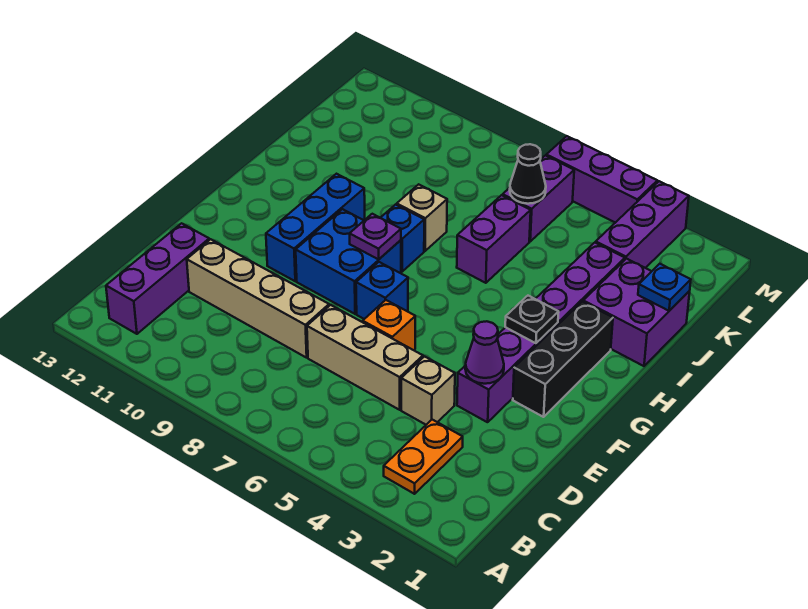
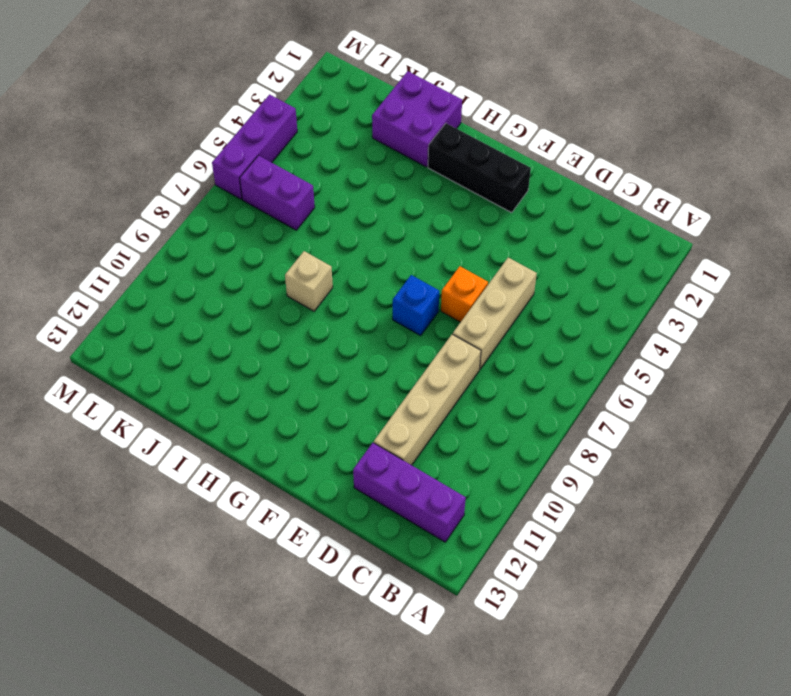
none -> orange plate B3:C3 level 1
none -> tan brick D4 level 1
none -> purple brick E3:J3 level 1

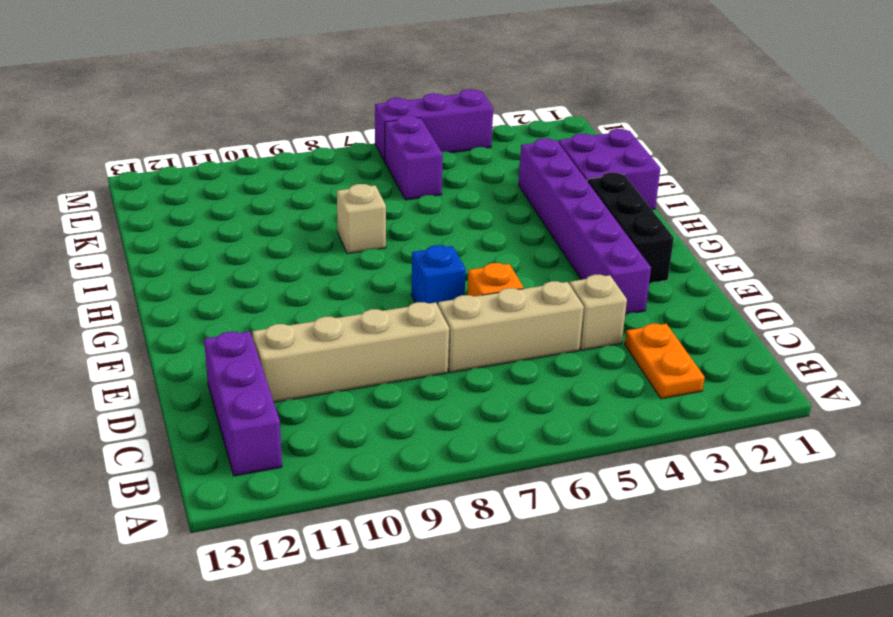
none -> blue brick F8:G9 level 1
none -> blue brick F10:H10 level 1
none -> blue brick H8 level 1

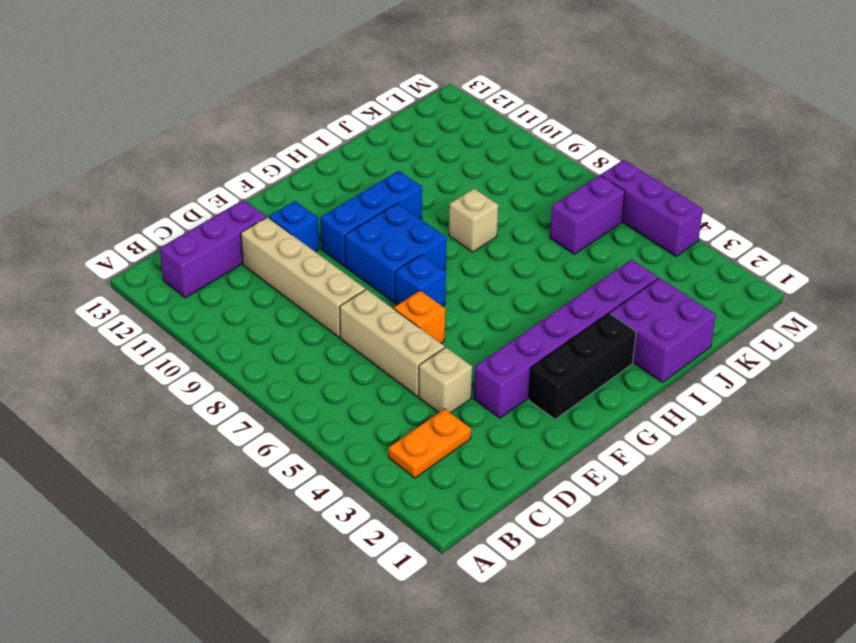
blue brick E11 level 1 -> blue brick H8 level 1
none -> purple brick I6:J6 level 1
none -> purple brick K3:M3 level 1
none -> purple cone E3 level 2

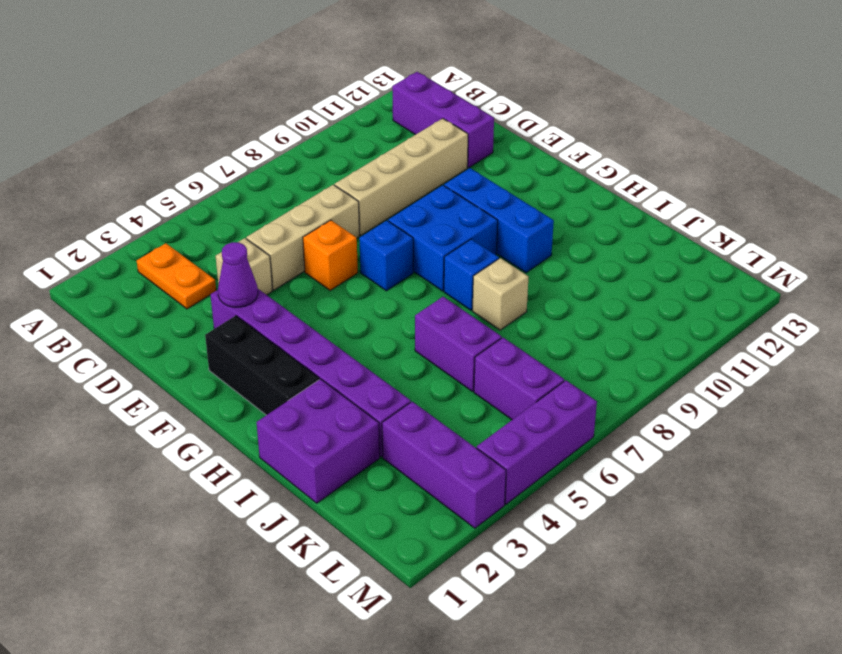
none -> black plate G3 level 2
none -> purple plate G8 level 2
none -> blue plate J1 level 2

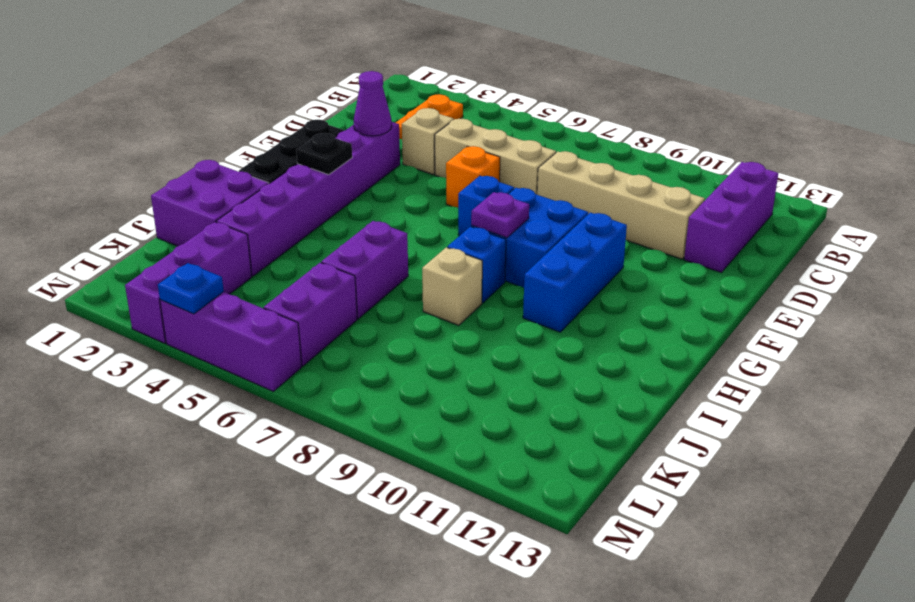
blue plate M4 level 2 -> blue plate J1 level 2
none -> black cone K6 level 2

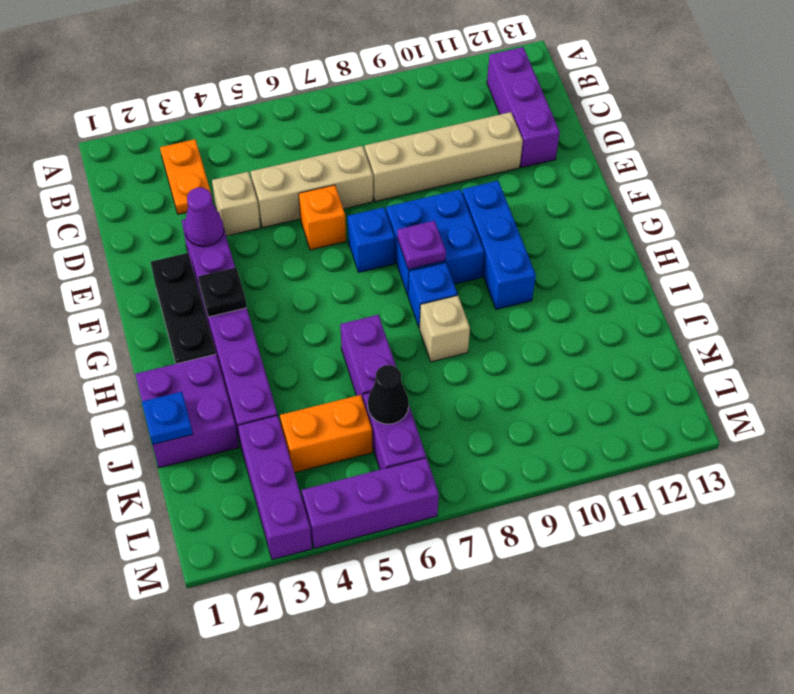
orange brick K4:K5 level 1 -> none

